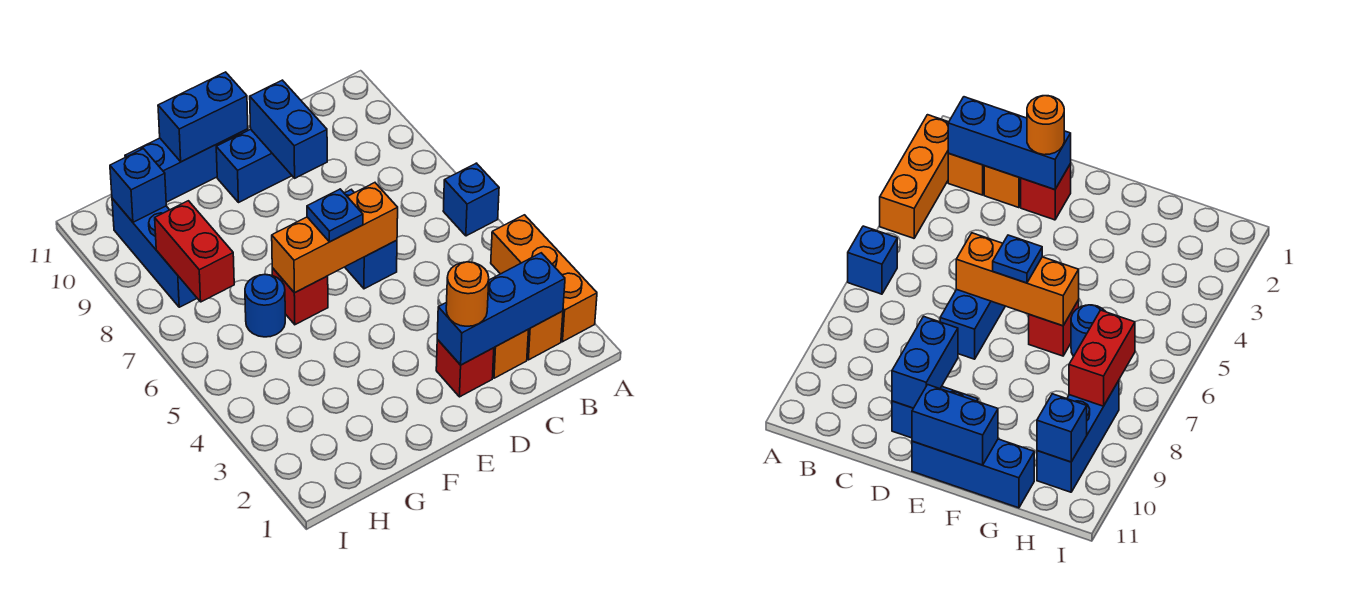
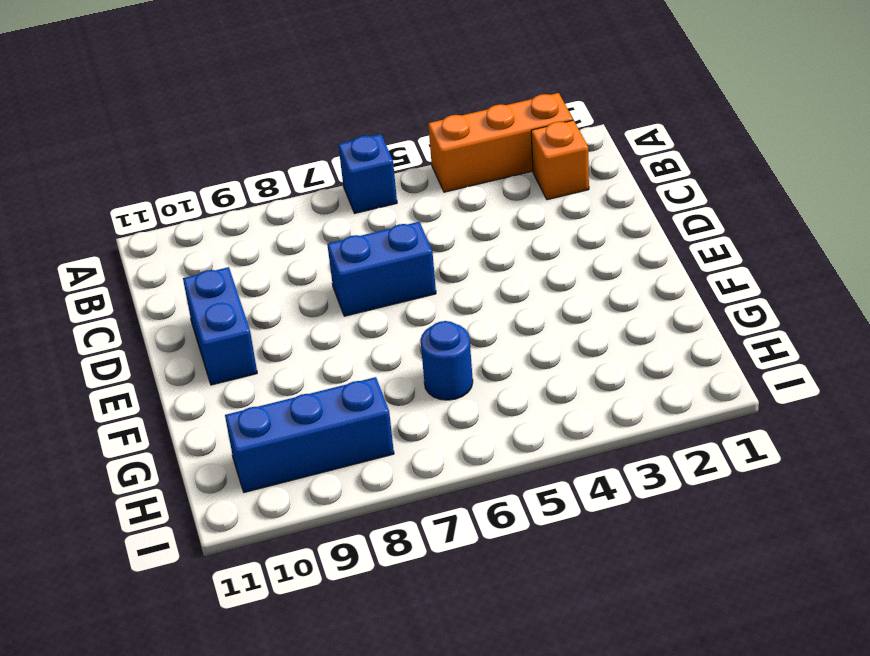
none -> orange brick C2 level 1
none -> red brick D2 level 1
none -> blue brick E11:G11 level 1

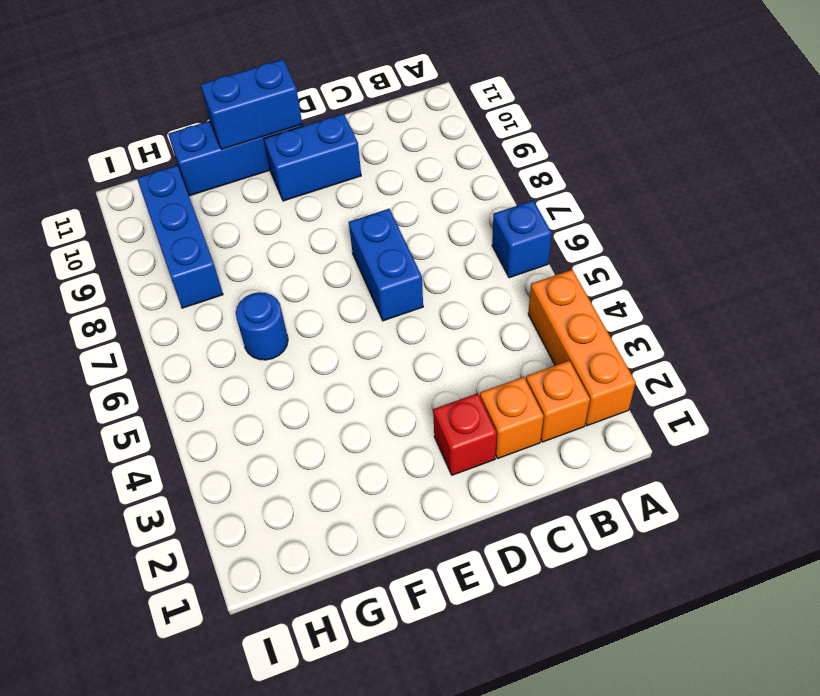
none -> red brick F6 level 1
none -> blue brick B2:D2 level 2
none -> orange brick D6:F6 level 2

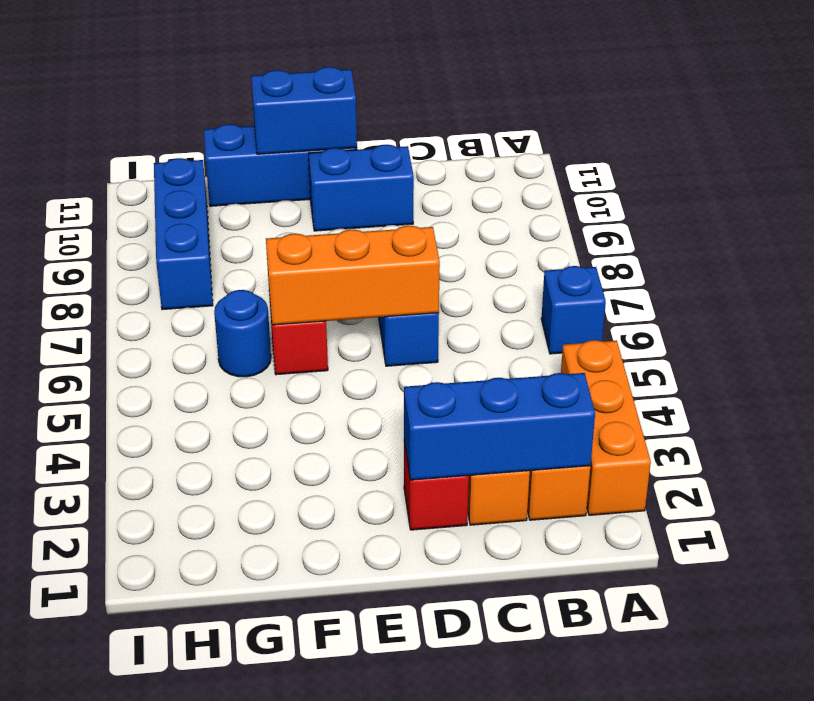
none -> blue brick D9:D10 level 2
none -> red brick H7:H8 level 2
none -> blue brick H10 level 2

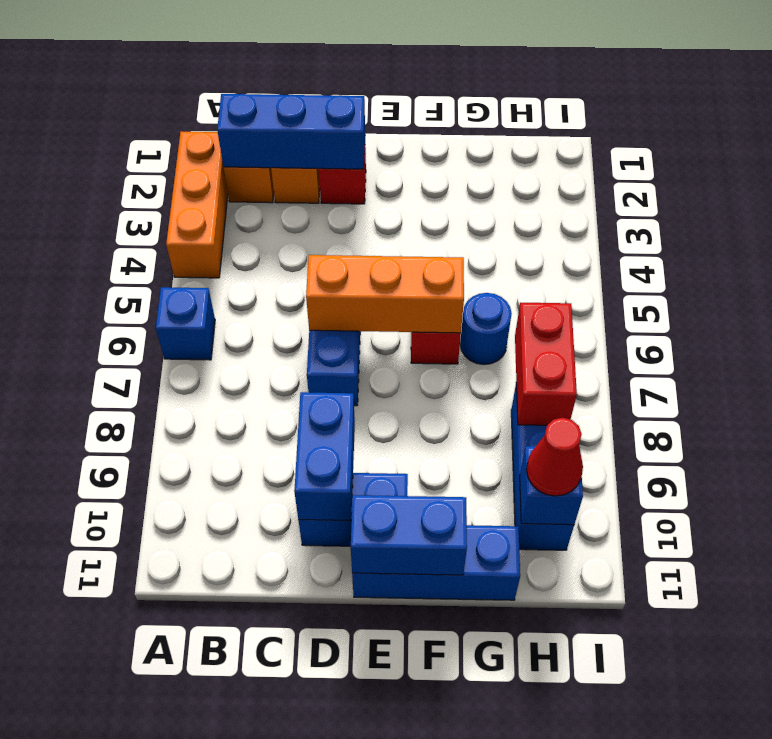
red cone H10 level 3 -> none
none -> orange round brick D2 level 3
none -> blue plate E6 level 3

